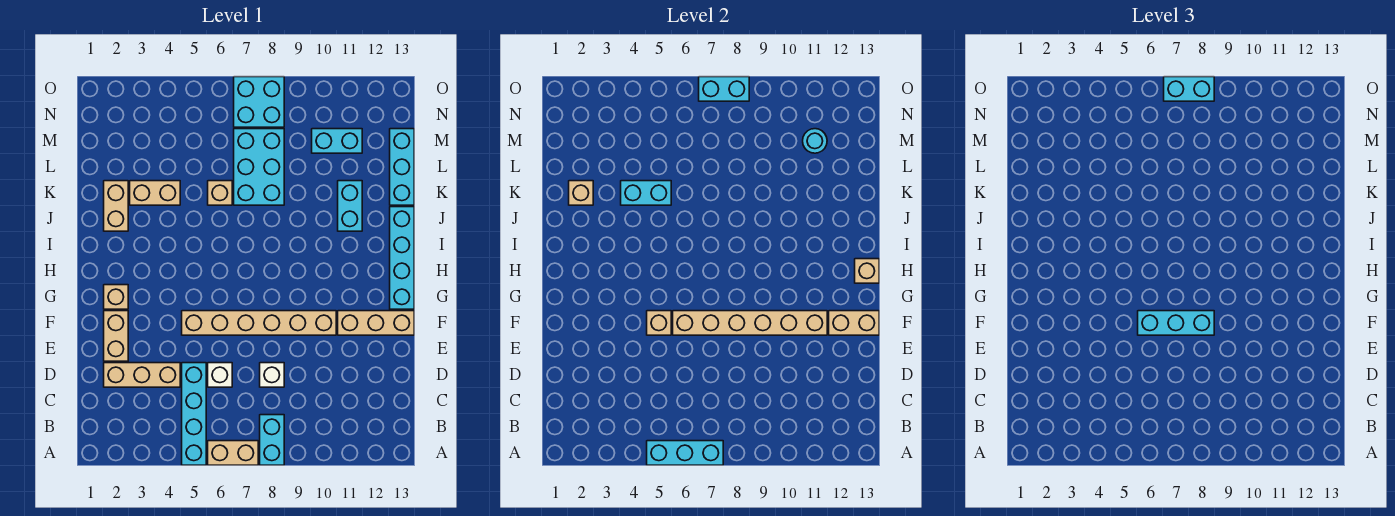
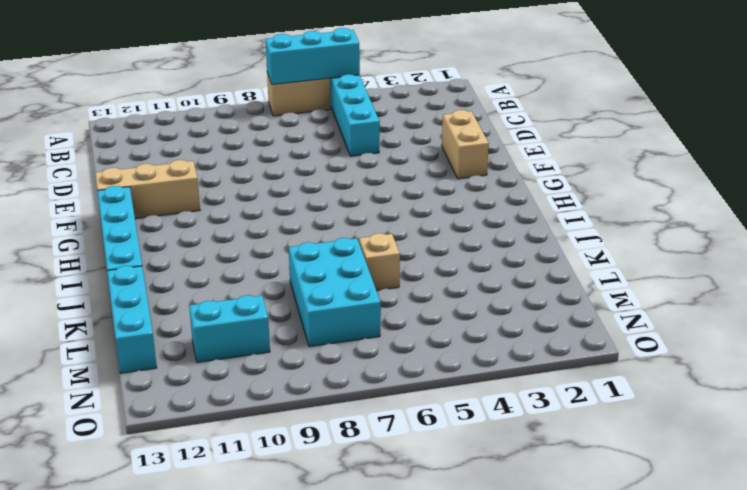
none -> cyan brick A8:B8 level 1
none -> tan brick D2:D4 level 1
none -> white brick D6 level 1
none -> white brick D8 level 1

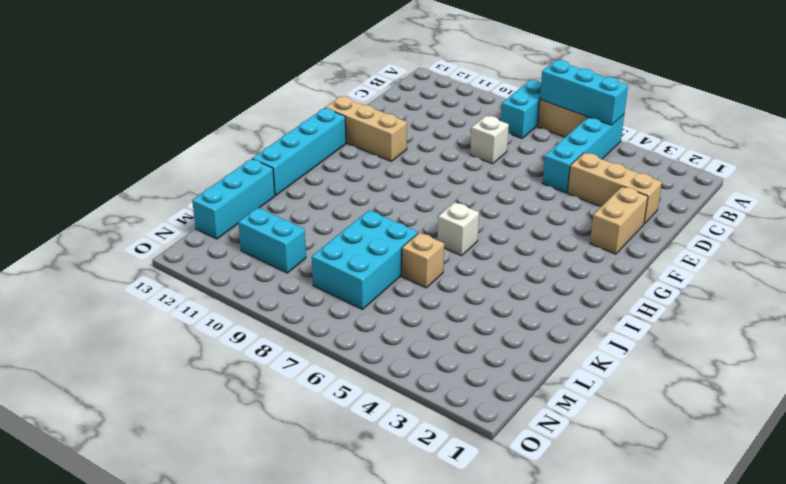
white brick I6 level 1 -> white brick D6 level 1
none -> tan brick F5:F10 level 1
none -> tan brick G2 level 1
none -> tan brick J2:K2 level 1
none -> cyan brick J11:K11 level 1

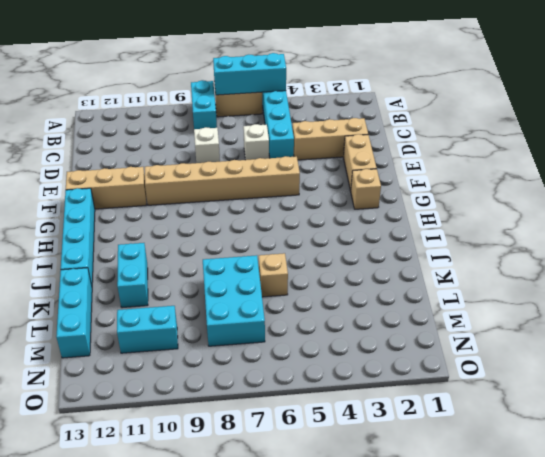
none -> tan brick J2:K2 level 1
none -> tan brick K3:K4 level 1
none -> cyan brick N7:O8 level 1
none -> tan brick F5 level 2

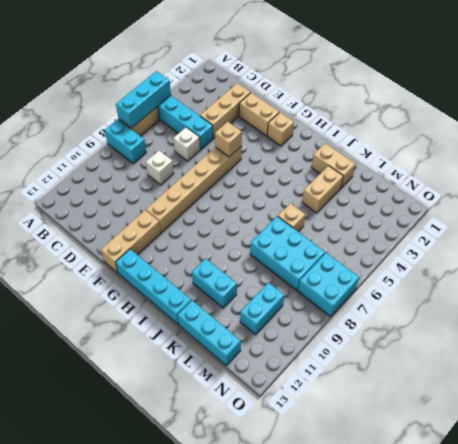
none -> tan brick F6:F11 level 2
none -> tan brick F12:F13 level 2
none -> tan brick H13 level 2
none -> tan brick K2 level 2

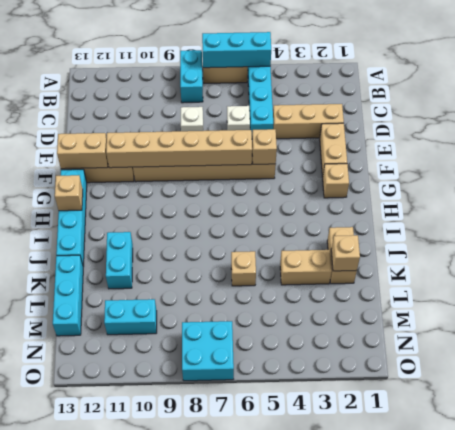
none -> cyan brick K7:M8 level 1
none -> cyan brick K4:K5 level 2
none -> cyan round brick M11 level 2
none -> cyan brick O7:O8 level 2

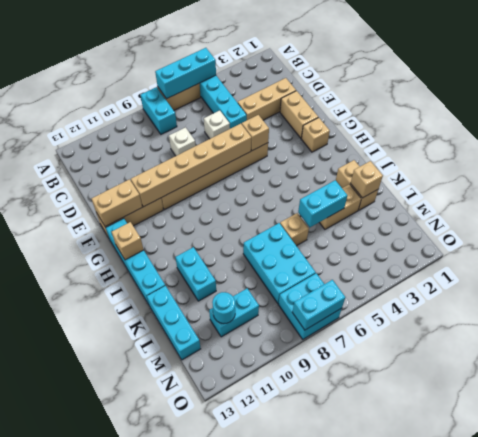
none -> cyan brick F6:F8 level 3
none -> cyan brick O7:O8 level 3

